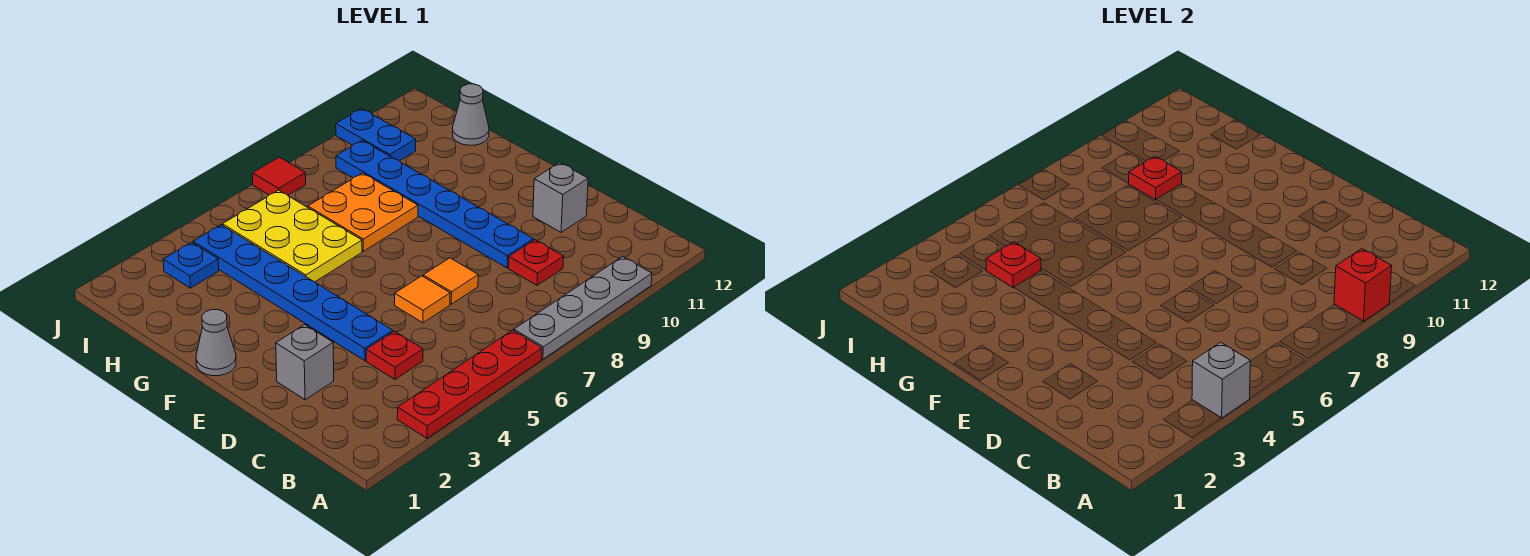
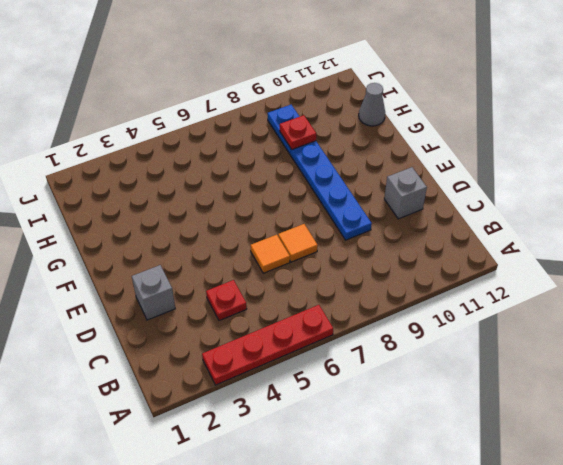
none -> grey plate A7:A10 level 1
none -> red plate C9 level 1
none -> blue plate D4:I4 level 1

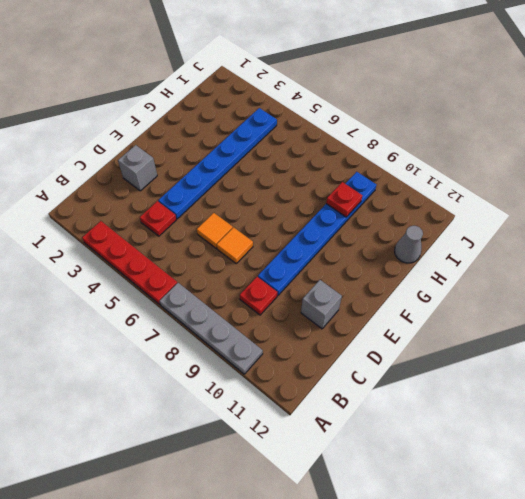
none -> grey cone F1 level 1
none -> yellow plate G5:I6 level 1
none -> orange plate G7:H8 level 1

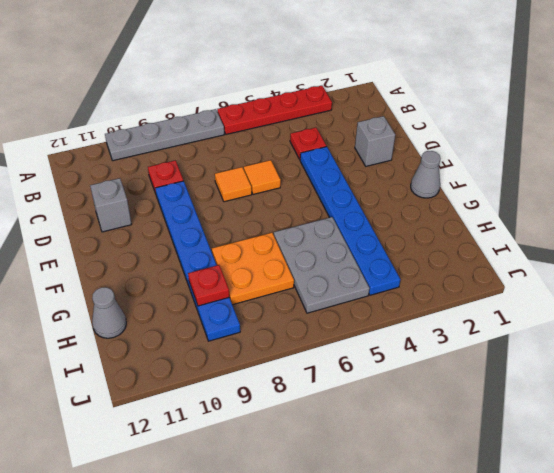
grey plate G5:I6 level 1 -> yellow plate G5:I6 level 1
none -> blue plate I3 level 1
none -> blue plate I10:J10 level 1
none -> red tile J7 level 1

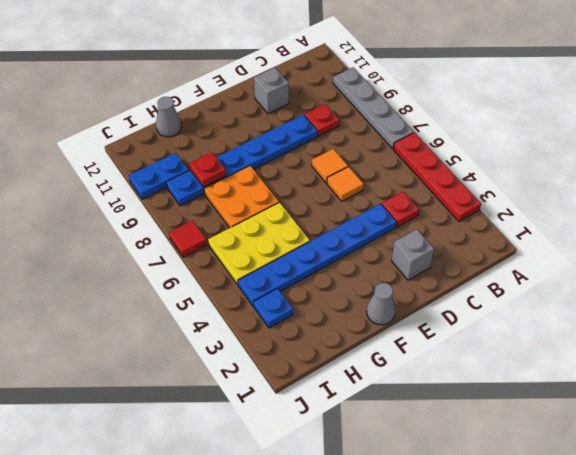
none -> grey brick A4 level 2
none -> red brick A9 level 2
none -> red plate H4 level 2

